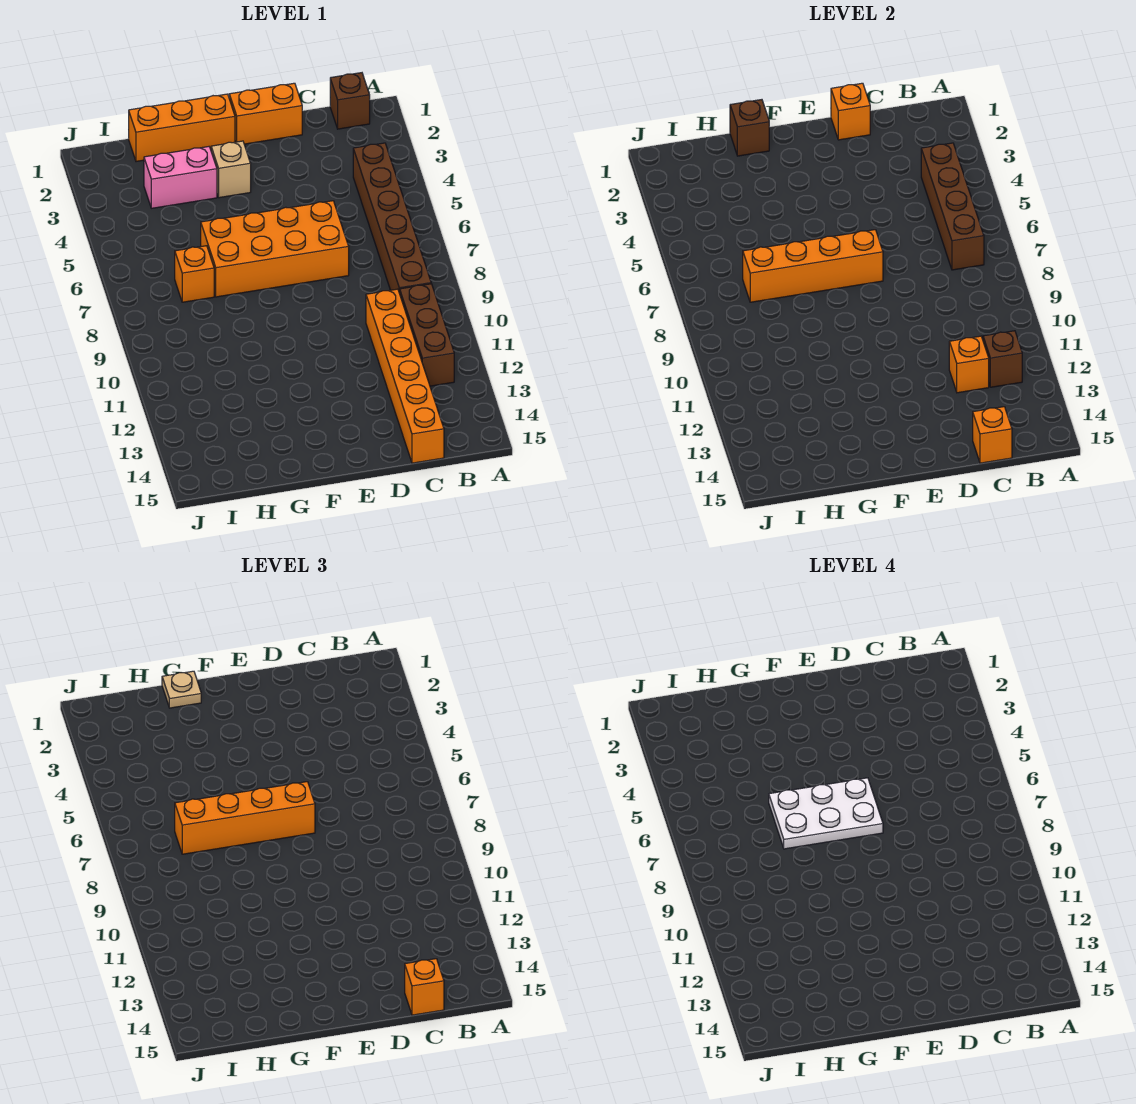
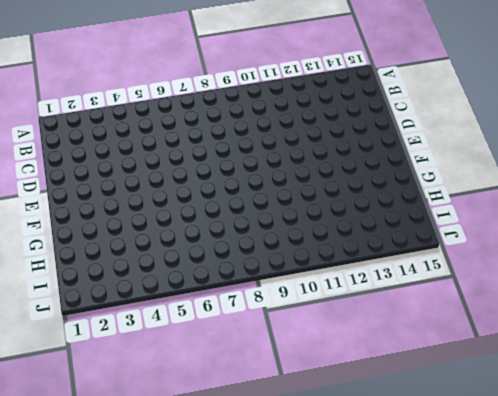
none -> brown brick B1 level 1
none -> brown brick B4:B9 level 1
none -> brown brick B10:B12 level 1

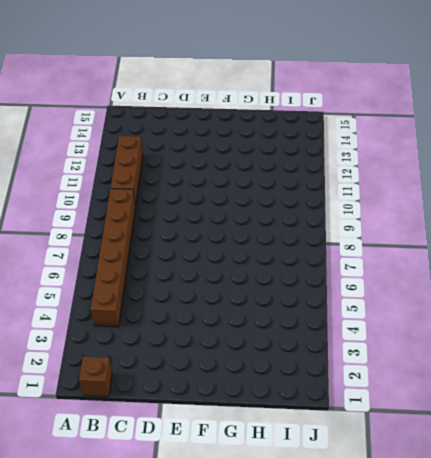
none -> orange brick C10:C15 level 1
none -> orange brick D1:E1 level 1
none -> orange brick D6:G7 level 1

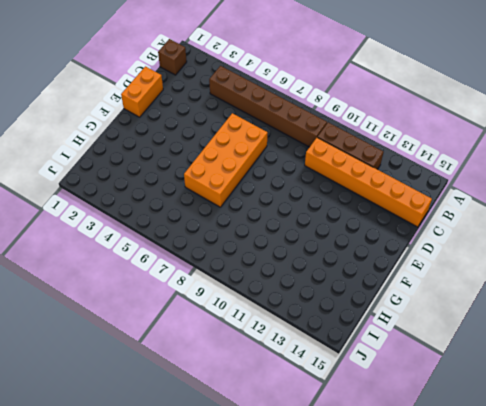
none -> orange brick F1:H1 level 1
none -> tan brick F3 level 1
none -> pink brick G3:H3 level 1

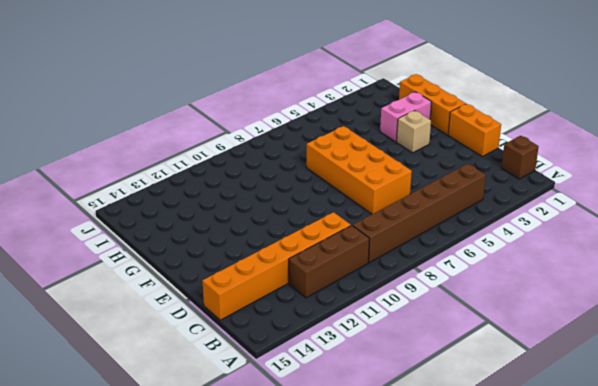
pink brick G2:G3 level 1 -> pink brick G3:H3 level 1
none -> orange brick H7 level 1
none -> brown brick B4:B7 level 2
none -> brown brick B12 level 2

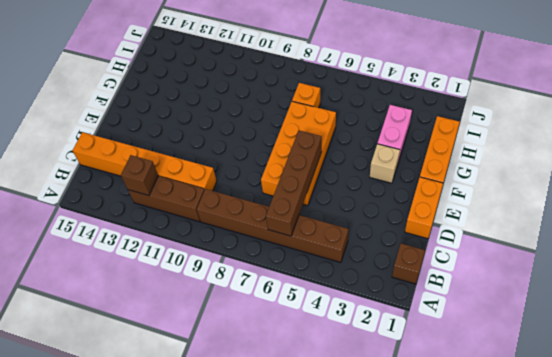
brown brick B6:E6 level 2 -> brown brick B4:B7 level 2
none -> orange brick C12 level 2
none -> orange brick C15 level 2
none -> orange brick D1 level 2

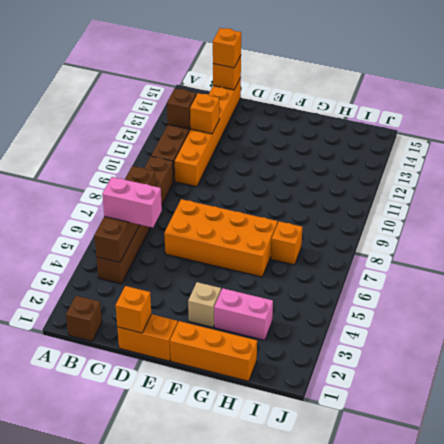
pink brick B5:C5 level 3 -> none
none -> orange brick E7:H7 level 2
none -> brown brick G1 level 2
none -> orange brick E7:H7 level 3

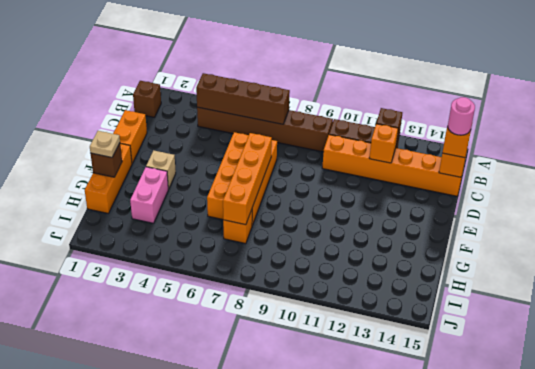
pink round brick C15 level 4 -> none
none -> orange brick D1 level 2
none -> orange brick E7:H7 level 3
none -> white plate E6:G7 level 4

